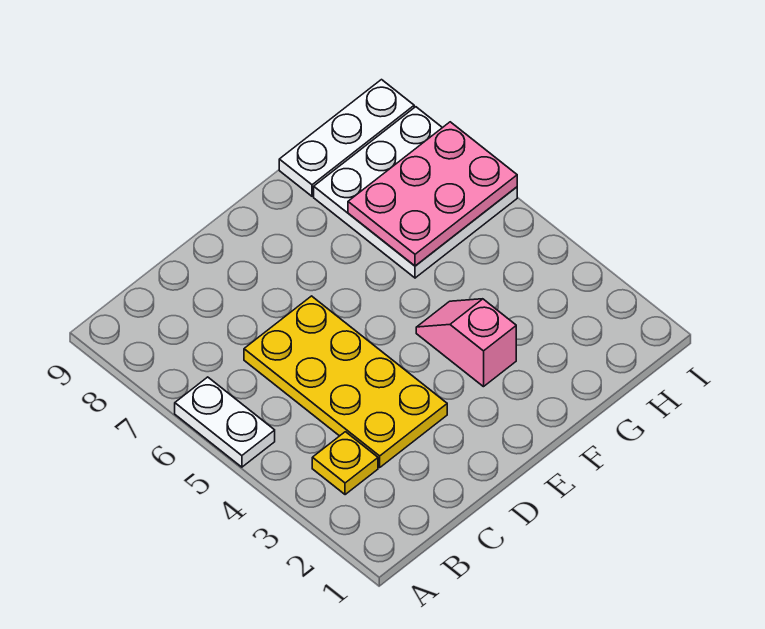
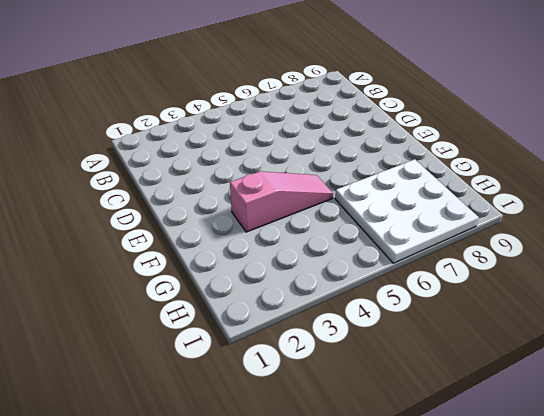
pink slope F3:F5 level 1 top 3 -> pink slope F3:F4 level 1 top 3
none -> white plate A5:A6 level 1
none -> yellow plate B3 level 1

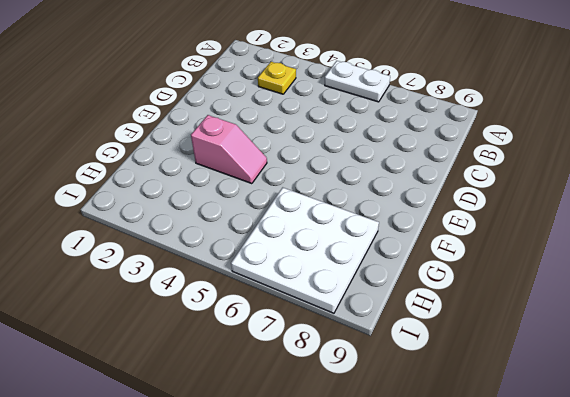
none -> yellow plate C3:D6 level 1
none -> white plate G9:I9 level 1

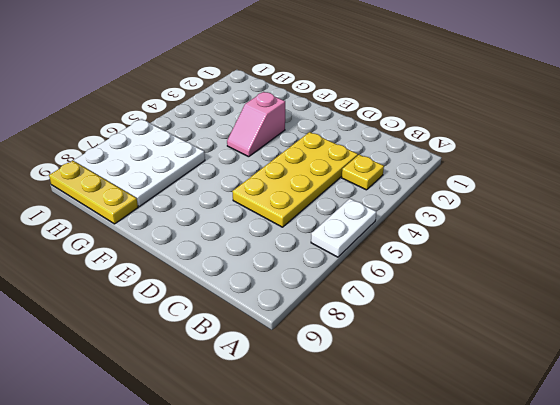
yellow plate G9:I9 level 1 -> white plate G9:I9 level 1
none -> pink plate G6:I7 level 2

